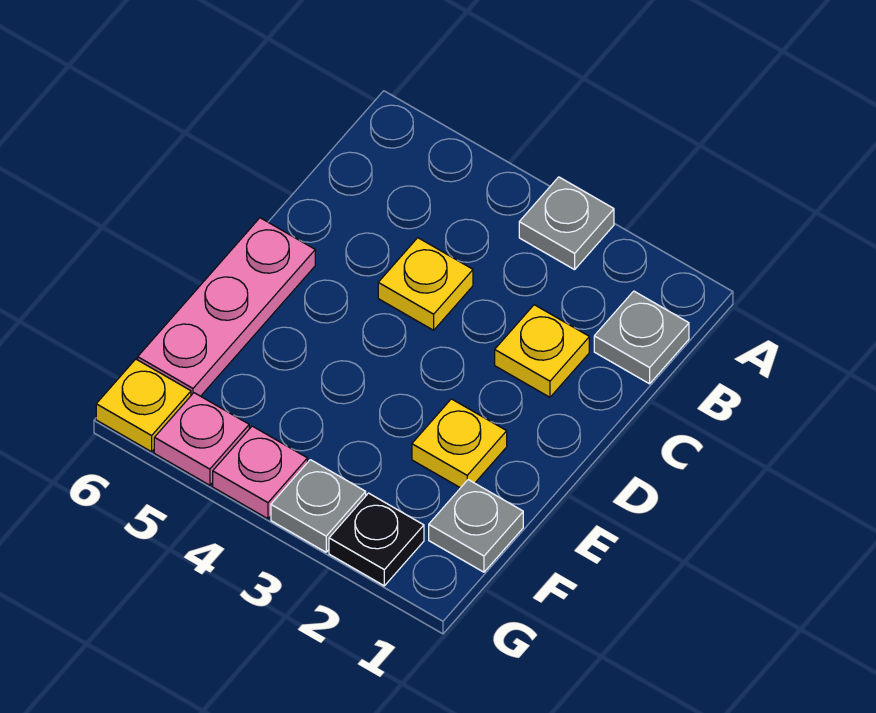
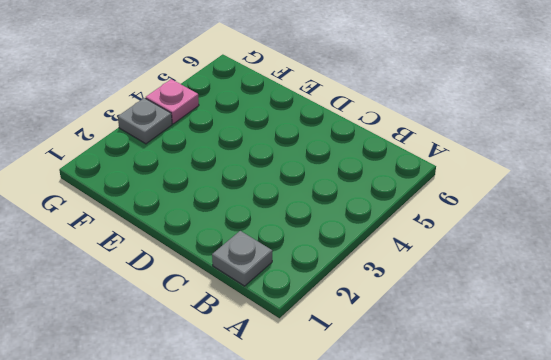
none -> grey plate A3 level 1
none -> yellow plate C2 level 1
none -> yellow plate C4 level 1

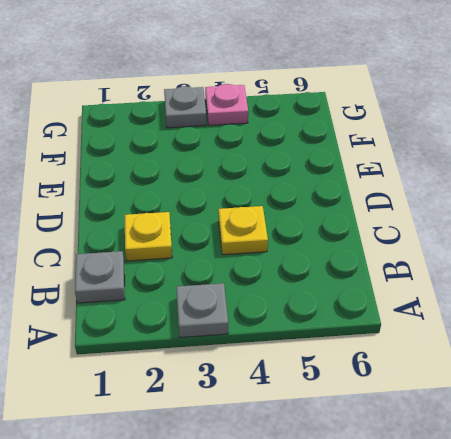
none -> pink plate D6:F6 level 1
none -> yellow plate E2 level 1
none -> grey plate F1 level 1

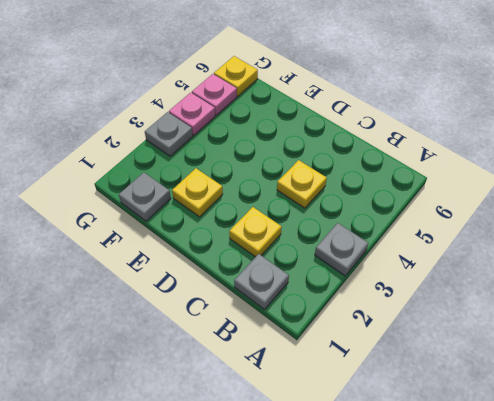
none -> pink plate D6:F6 level 1
none -> black plate G2 level 1

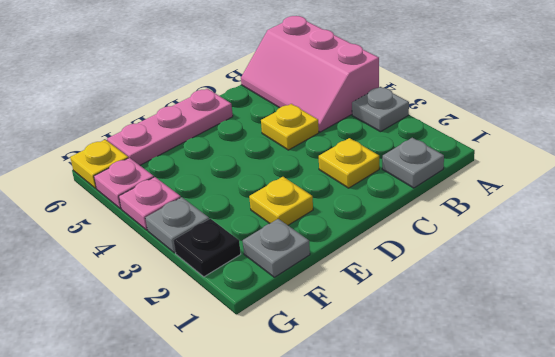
pink slope A4:B6 level 1 top A -> none

